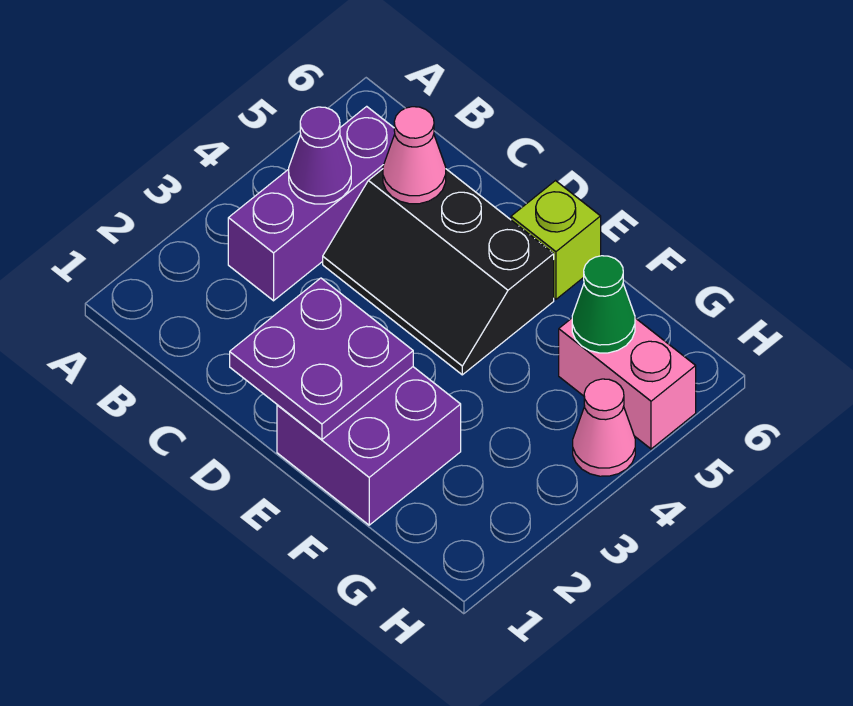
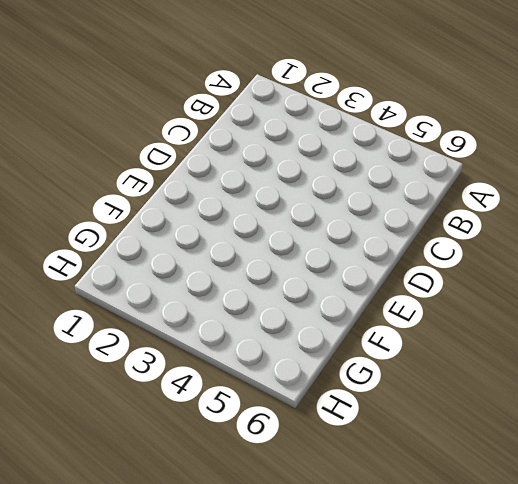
none -> purple brick B3:B5 level 1
none -> black slope C4:E5 level 1 top 5

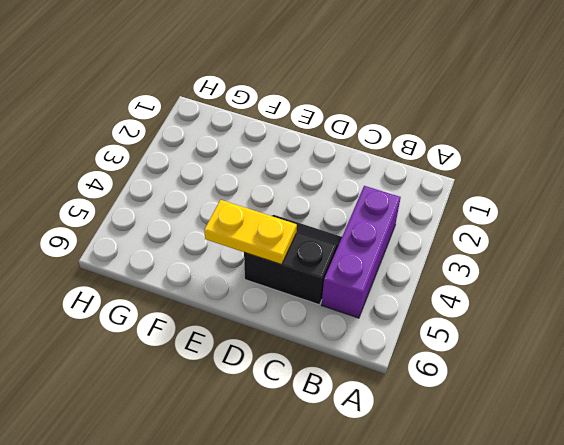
black slope C4:D5 level 1 top 5 -> black slope C4:E5 level 1 top 5
yellow plate D5:E5 level 2 -> none
none -> purple brick E1:F2 level 1
none -> lime brick E6 level 1

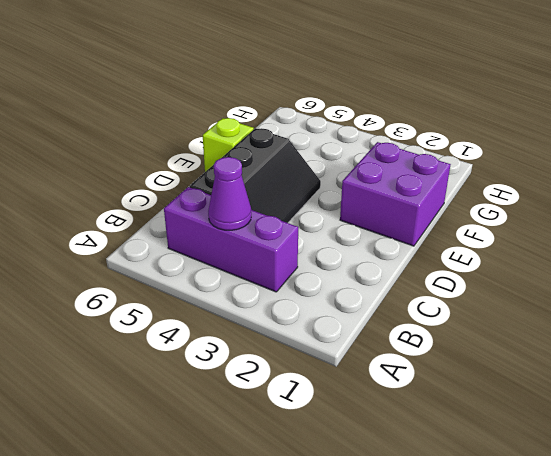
none -> pink brick G5:H5 level 1
none -> pink cone H4 level 1

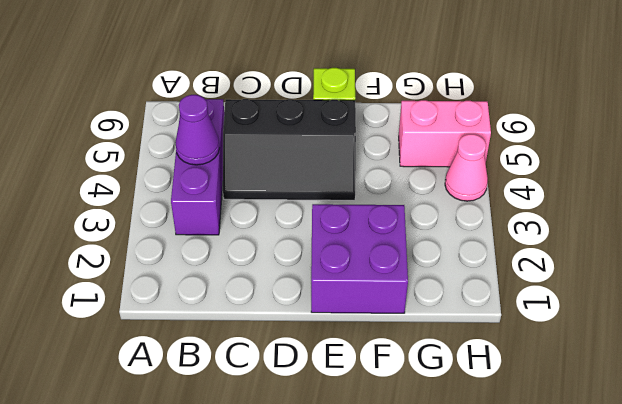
none -> pink cone C5 level 2
none -> purple plate D1:E2 level 2

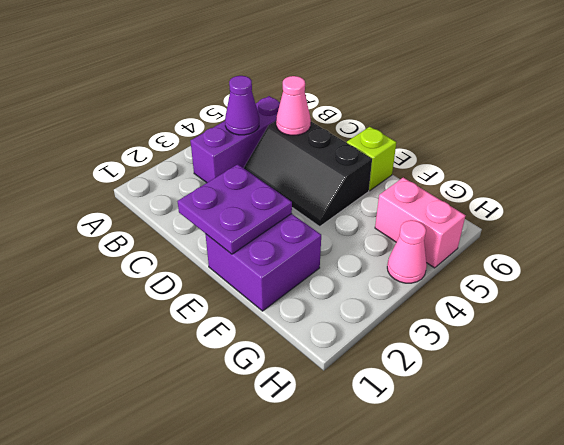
none -> green cone G5 level 2

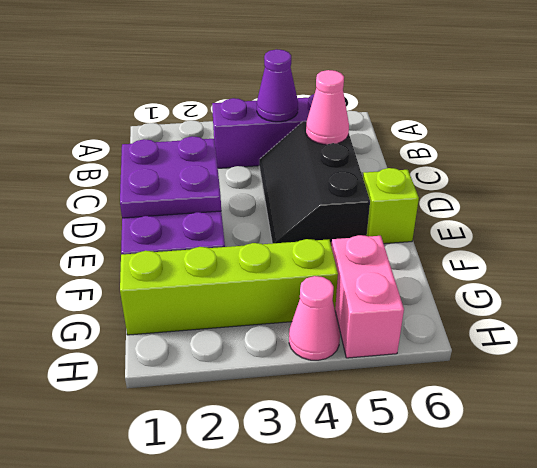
lime brick G1:G4 level 1 -> none
none -> green cone G5 level 2

